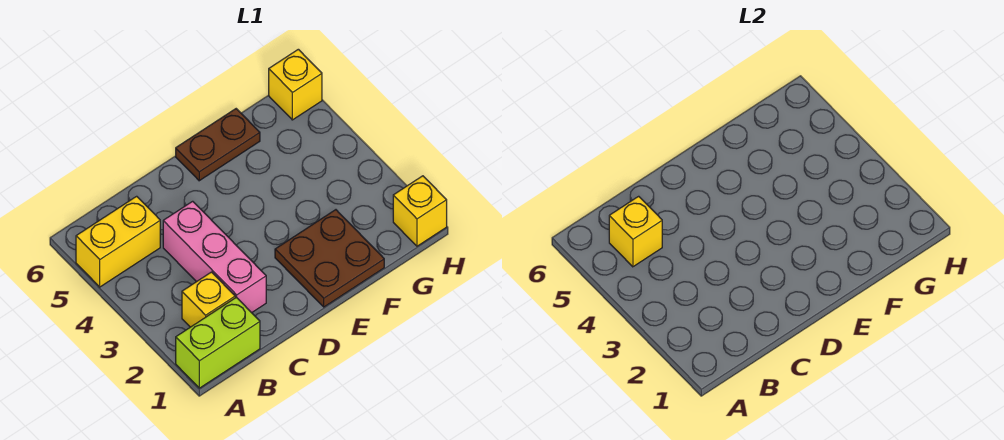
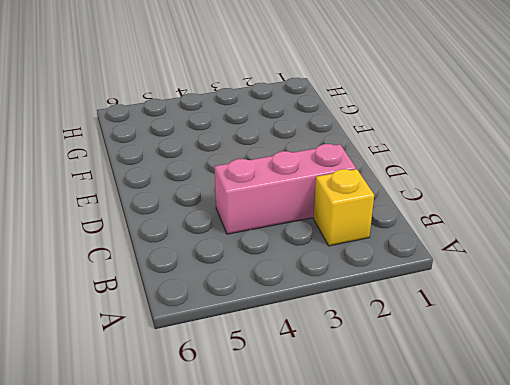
none -> lime brick A1:B1 level 1
none -> yellow brick A5:B5 level 1

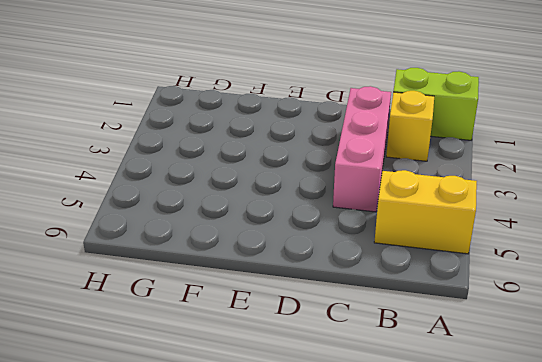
none -> brown plate E1:F2 level 1
none -> brown plate E6:F6 level 1

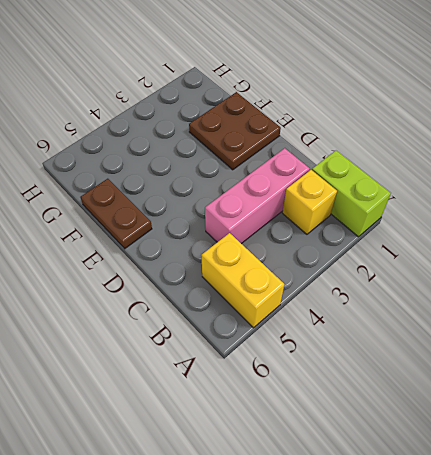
none -> yellow brick H1 level 1
none -> yellow brick H6 level 1

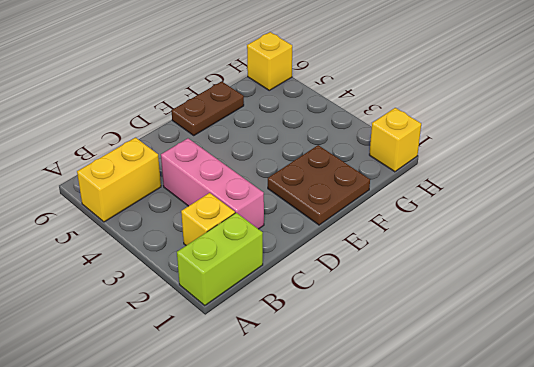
none -> yellow brick B5 level 2

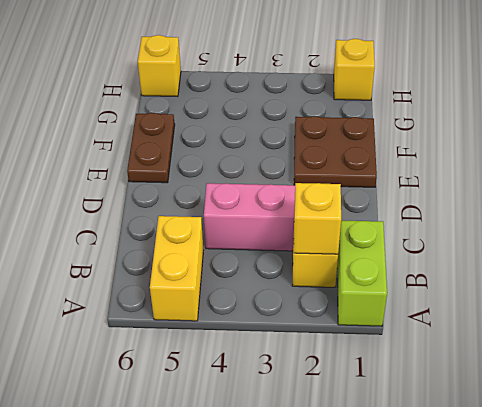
yellow brick B2 level 2 -> yellow brick B5 level 2

